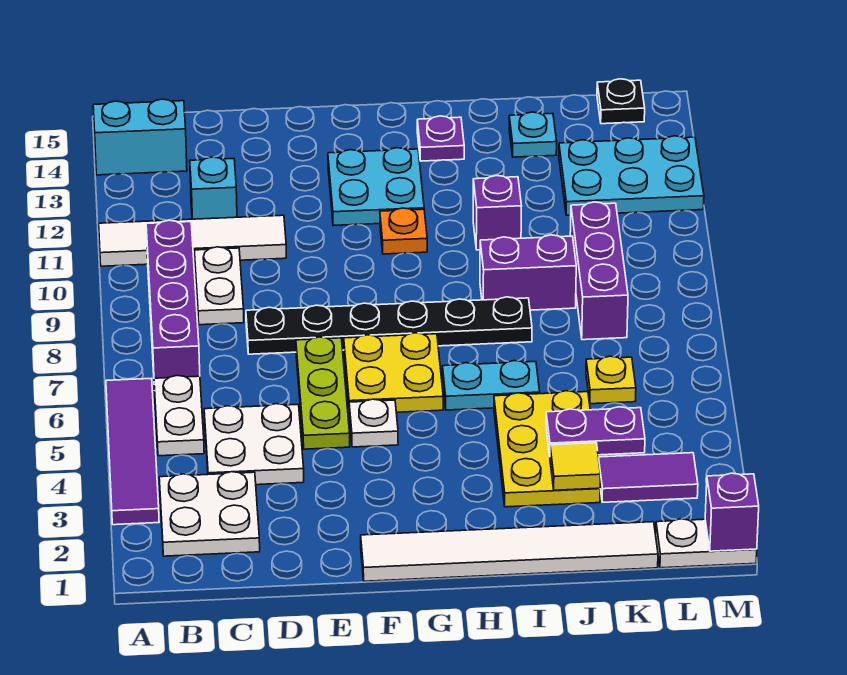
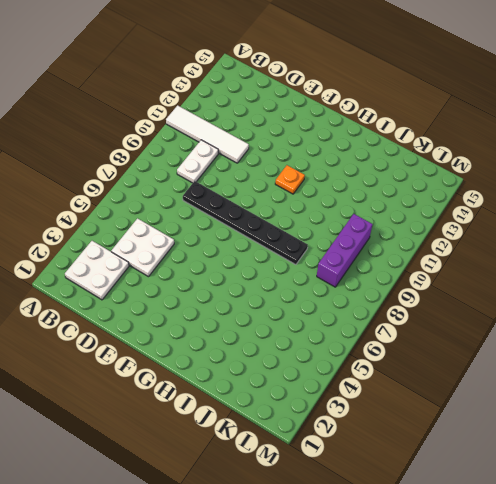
none -> purple tile A3:A6 level 1
none -> cyan brick A14:B14 level 1
none -> white plate B5:B6 level 1
none -> purple brick B7:B10 level 1

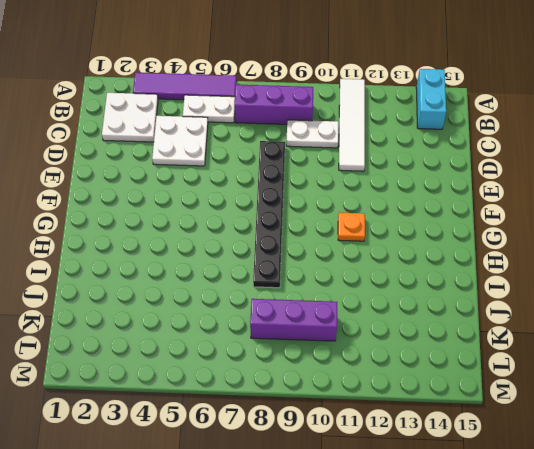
purple brick B7:B9 level 1 -> purple brick B7:B10 level 1
none -> cyan brick C12 level 1
none -> lime plate E5:E7 level 1
none -> white tile F1:K1 level 1
none -> white plate F5 level 1

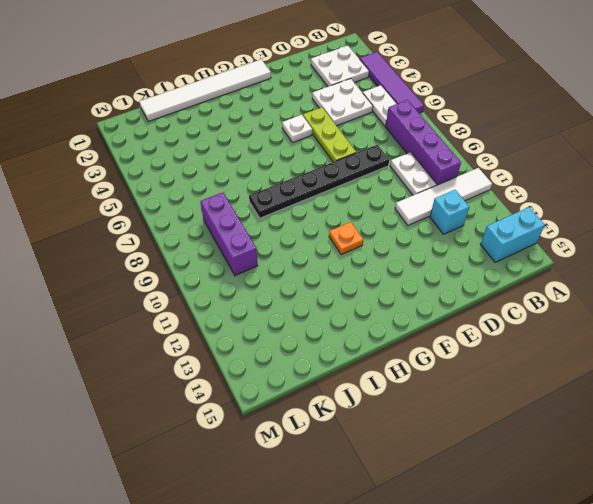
none -> yellow plate F6:G7 level 1
none -> cyan plate F12:G13 level 1
none -> cyan plate H6:I6 level 1
none -> purple plate H14 level 1

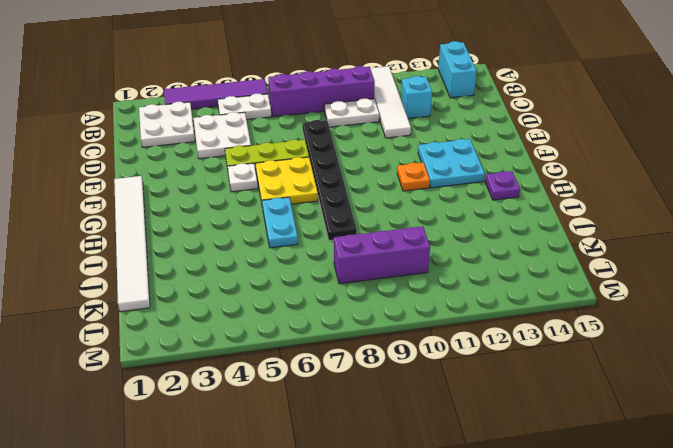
none -> yellow plate I3:J5 level 1
none -> purple brick I9:J9 level 1
none -> purple brick I11 level 1
none -> cyan plate J14 level 1

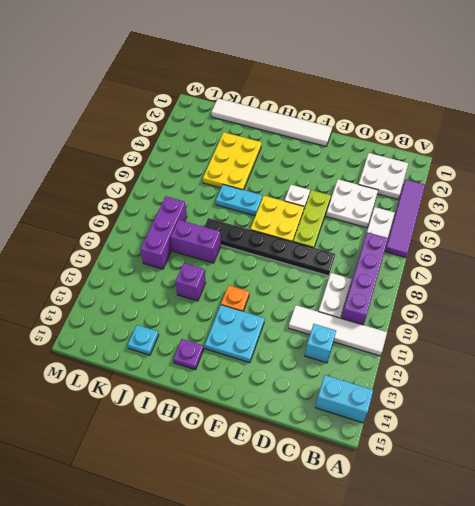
none -> purple tile K3:L3 level 1
none -> yellow plate K6 level 1
none -> cyan plate K12:M13 level 1
none -> white plate L1:M1 level 1

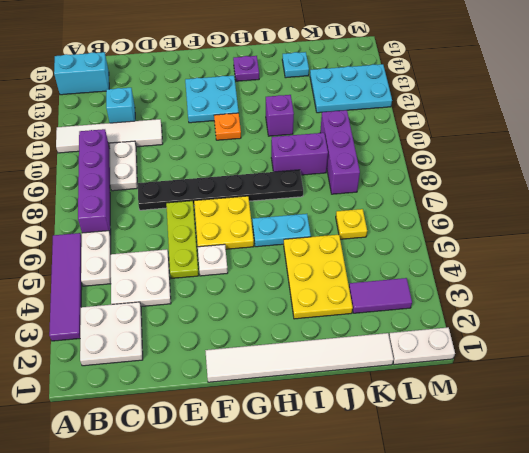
none -> black plate L15 level 1
none -> yellow tile J3 level 2
none -> purple plate J4:K4 level 2
none -> purple brick M1 level 2

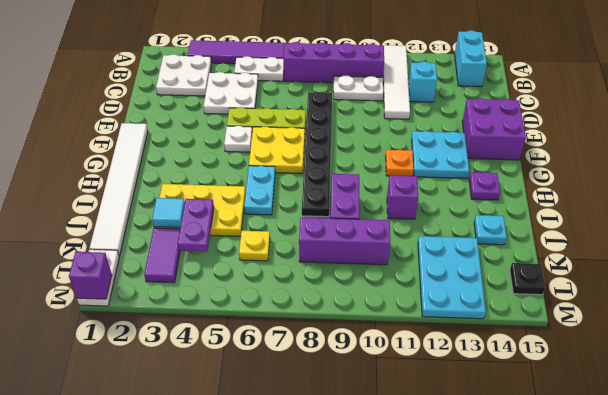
purple brick E14:F15 level 1 -> none
cyan tile J3 level 2 -> yellow tile J3 level 2

